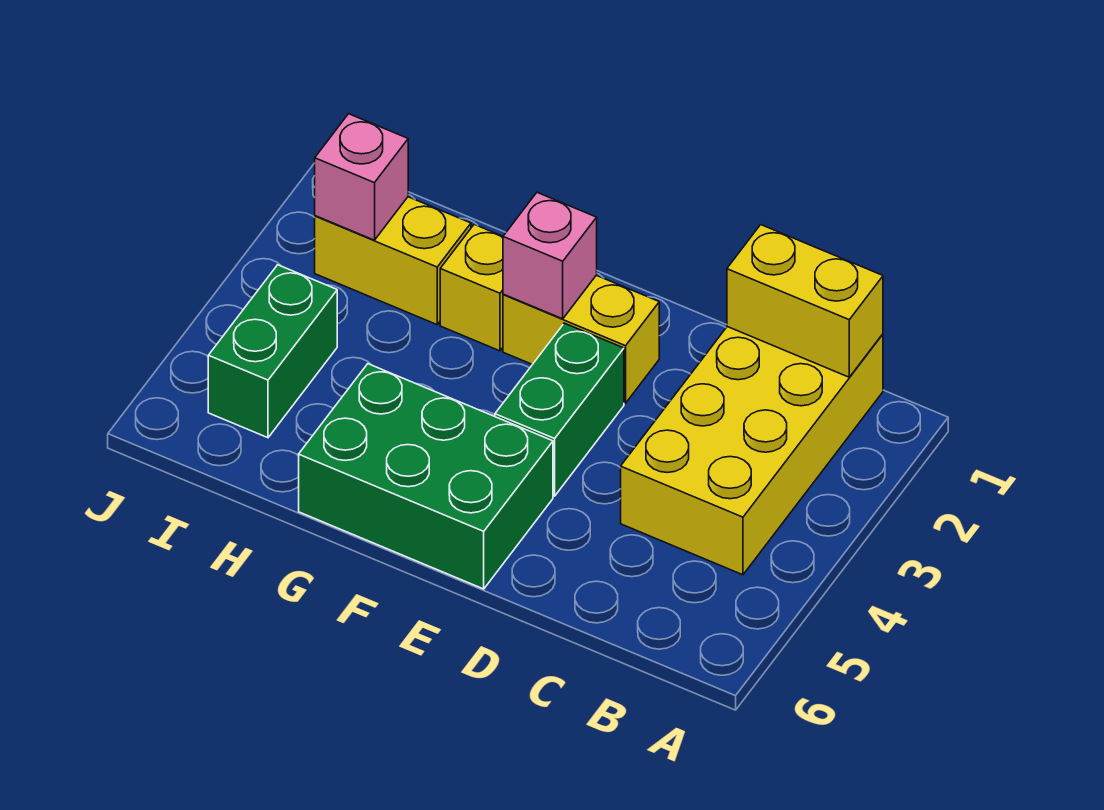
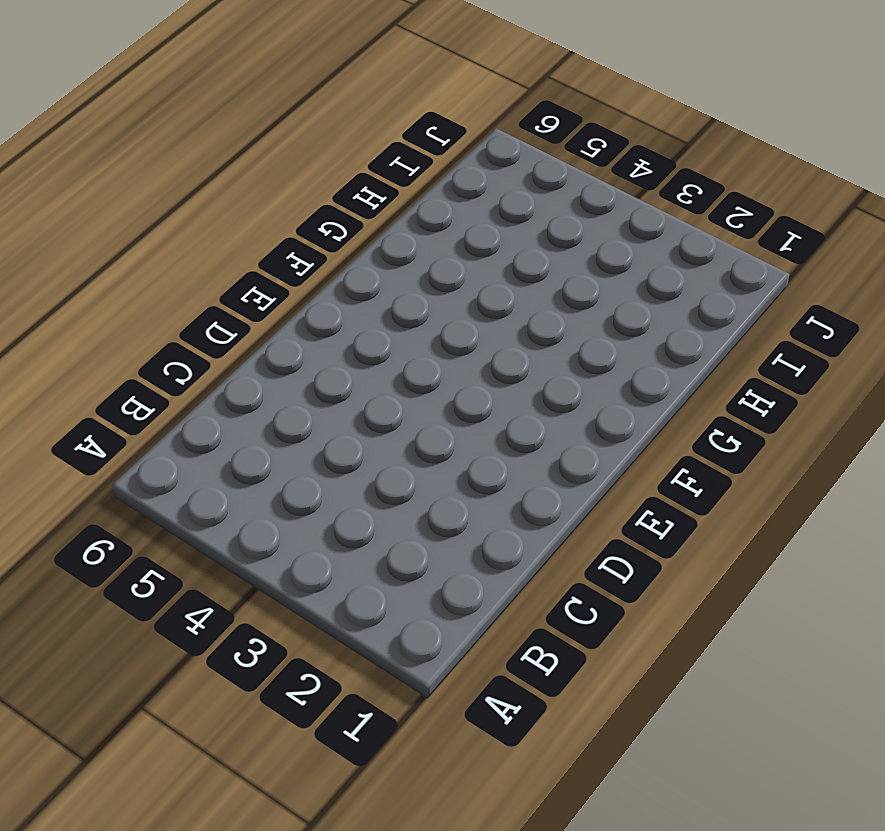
none -> yellow brick B1:C4 level 1
none -> yellow brick E2:F2 level 1

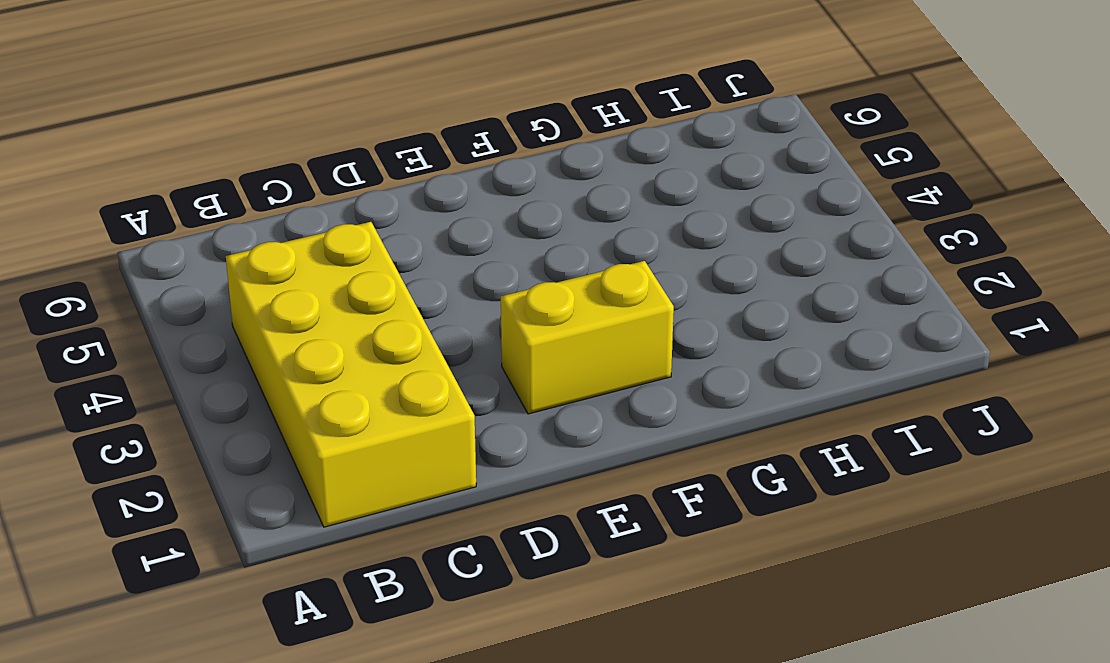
none -> green brick E3:E4 level 1
none -> green brick E5:G6 level 1

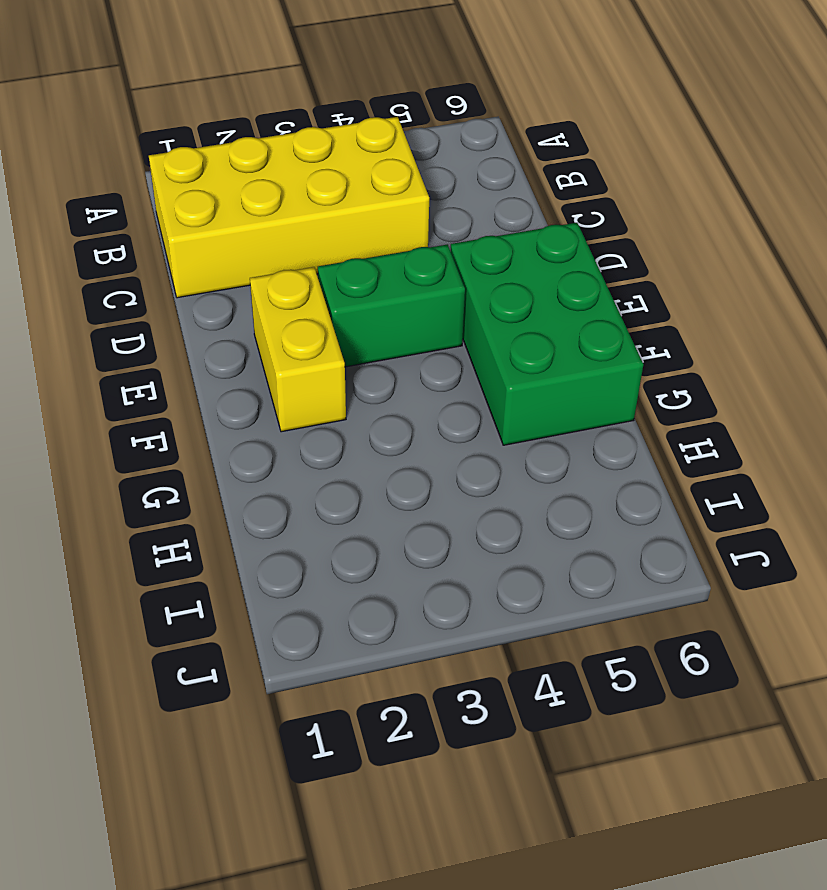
none -> yellow brick G2 level 1
none -> yellow brick H2:I2 level 1

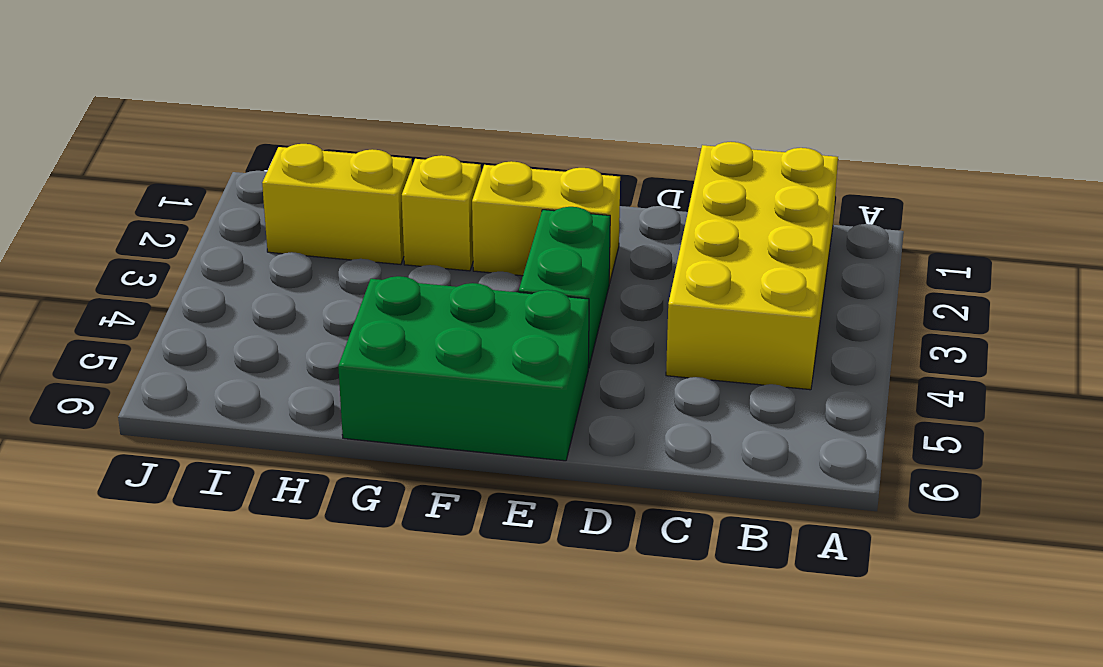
none -> green brick I4:I5 level 1
none -> yellow brick B1:C1 level 2

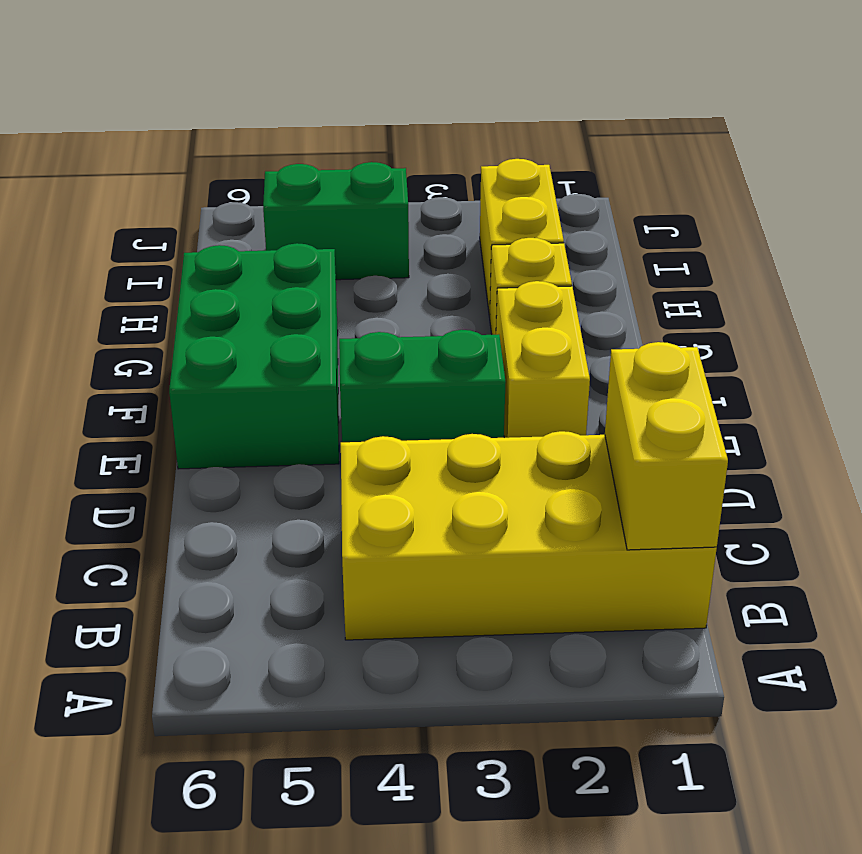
none -> pink brick F2 level 2
none -> pink brick I2 level 2

